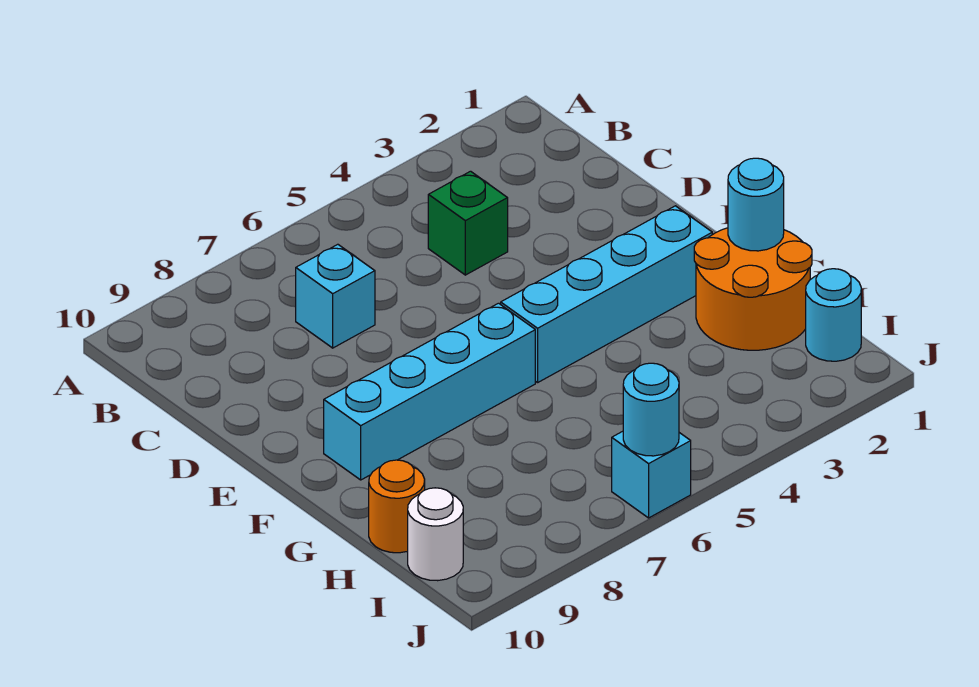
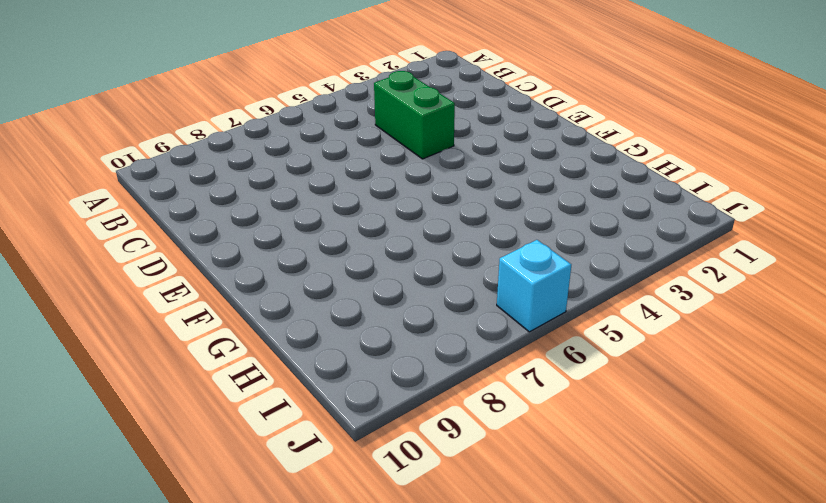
green brick C4:D4 level 1 -> green brick C4 level 1
none -> cyan brick C7 level 1
none -> cyan brick F2:F5 level 1

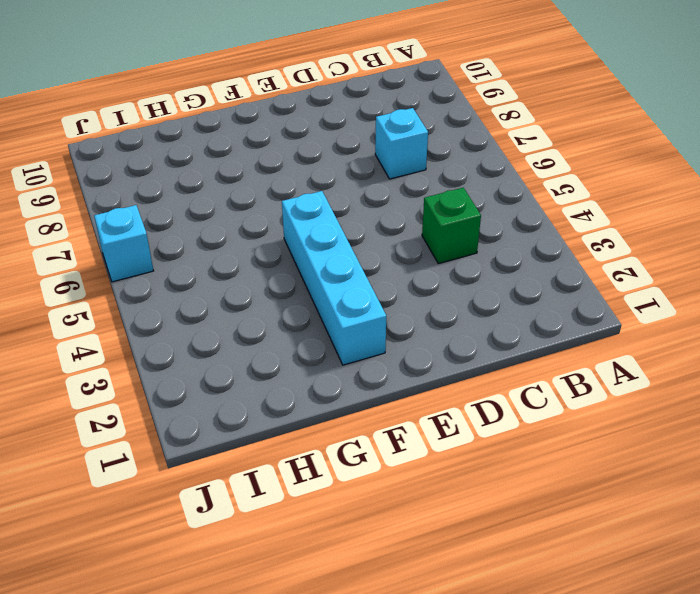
none -> cyan brick F6:F9 level 1
none -> orange round brick G1:H2 level 1

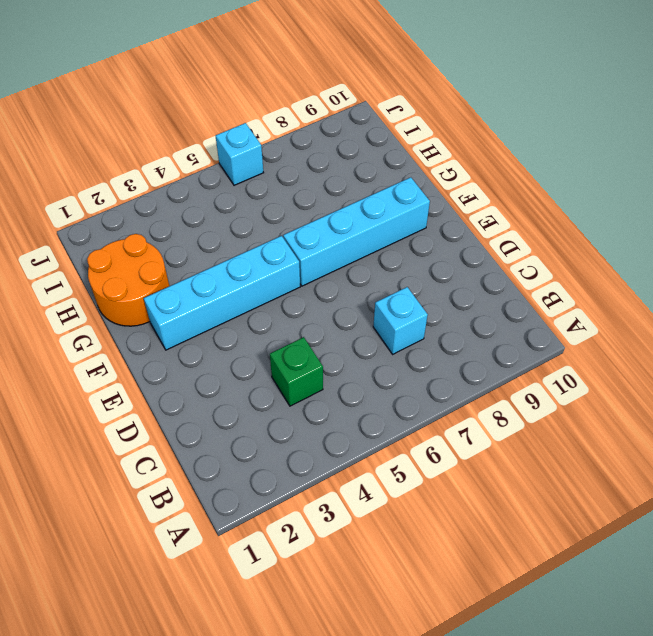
none -> orange round brick H10 level 1
none -> cyan round brick I1 level 1

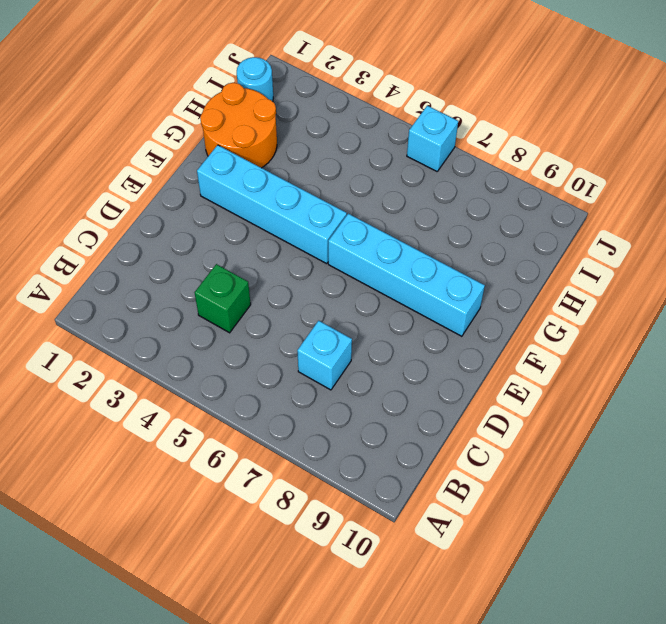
none -> orange round brick H10 level 1
none -> white round brick I10 level 1

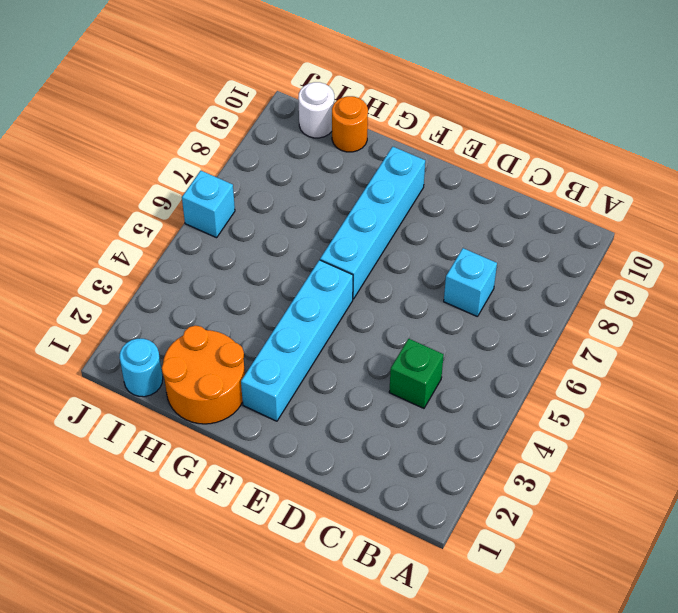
none -> cyan round brick G1 level 2
none -> cyan round brick J6 level 2

